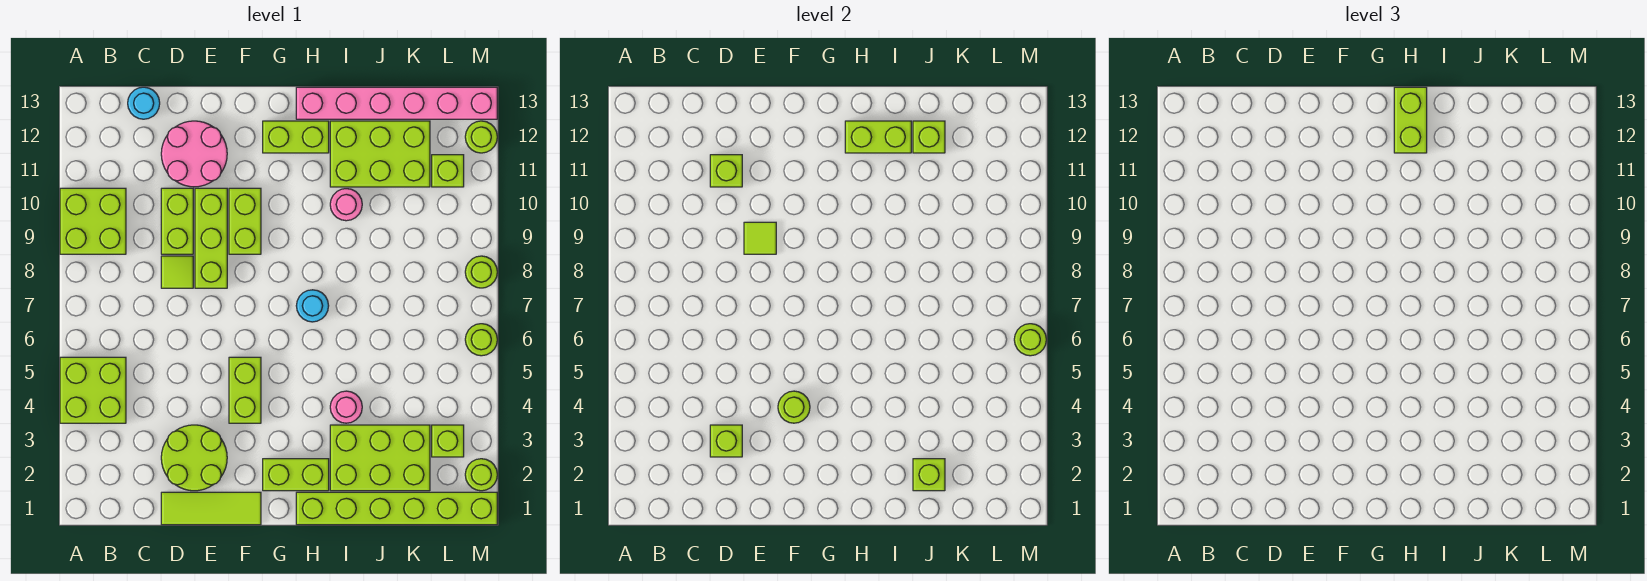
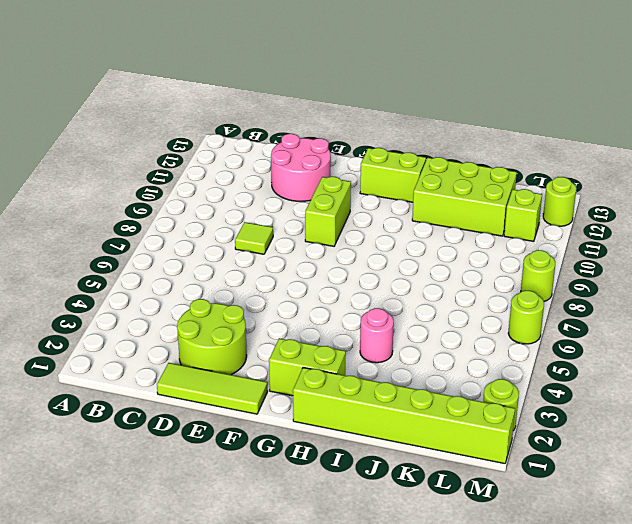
none -> lime brick A4:B5 level 1
none -> lime brick A9:B10 level 1
none -> cyan round brick C13 level 1
none -> lime brick D9:D10 level 1

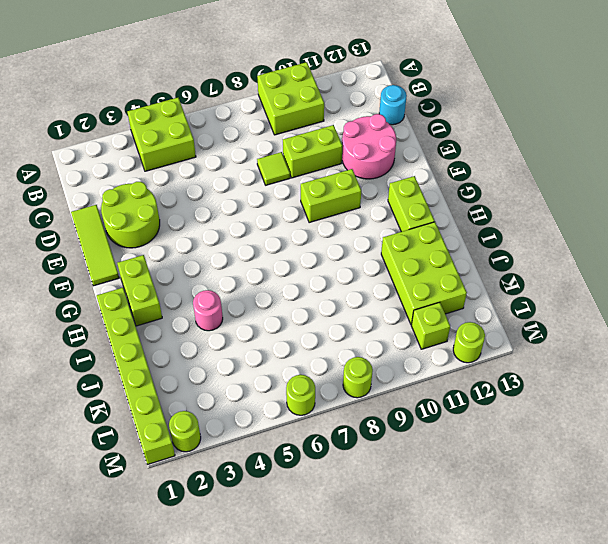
none -> lime brick E8:E10 level 1
none -> lime brick F4:F5 level 1
none -> cyan round brick H7 level 1
none -> pink brick H13:M13 level 1

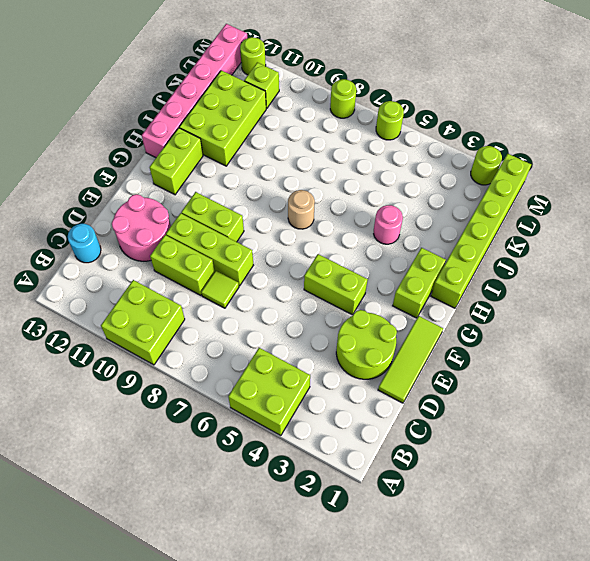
tan round brick H7 level 1 -> cyan round brick H7 level 1
none -> lime brick I2:K3 level 1
none -> pink round brick I10 level 1
none -> lime brick L3 level 1
none -> lime brick D3 level 2

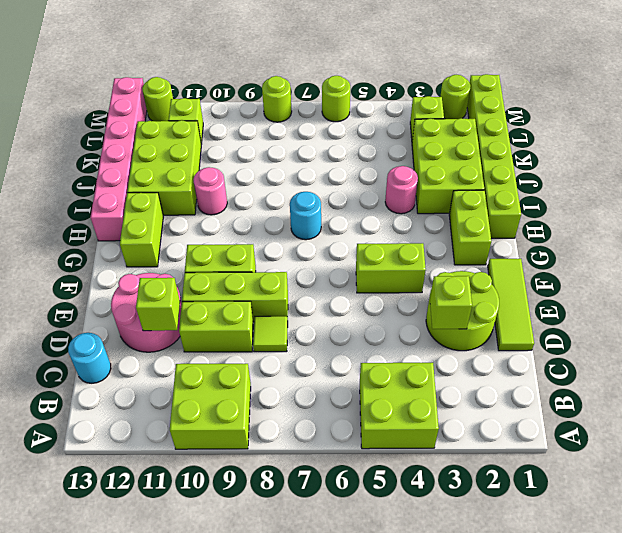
none -> lime tile E9 level 2
none -> lime round brick F4 level 2
none -> lime brick H12:I12 level 2
none -> lime brick J2 level 2

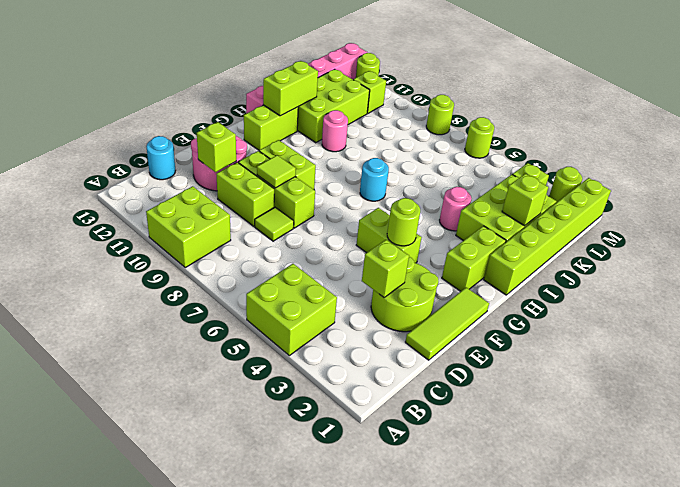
none -> lime brick J12 level 2
none -> lime round brick M6 level 2
none -> lime brick H12:H13 level 3

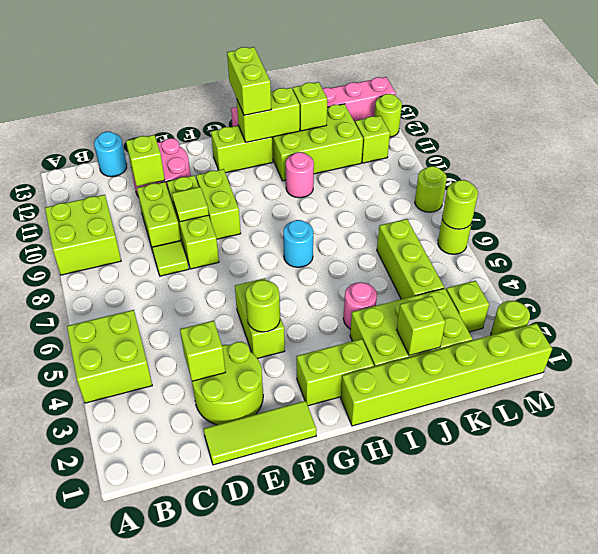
lime brick K4:K6 level 1 -> none

